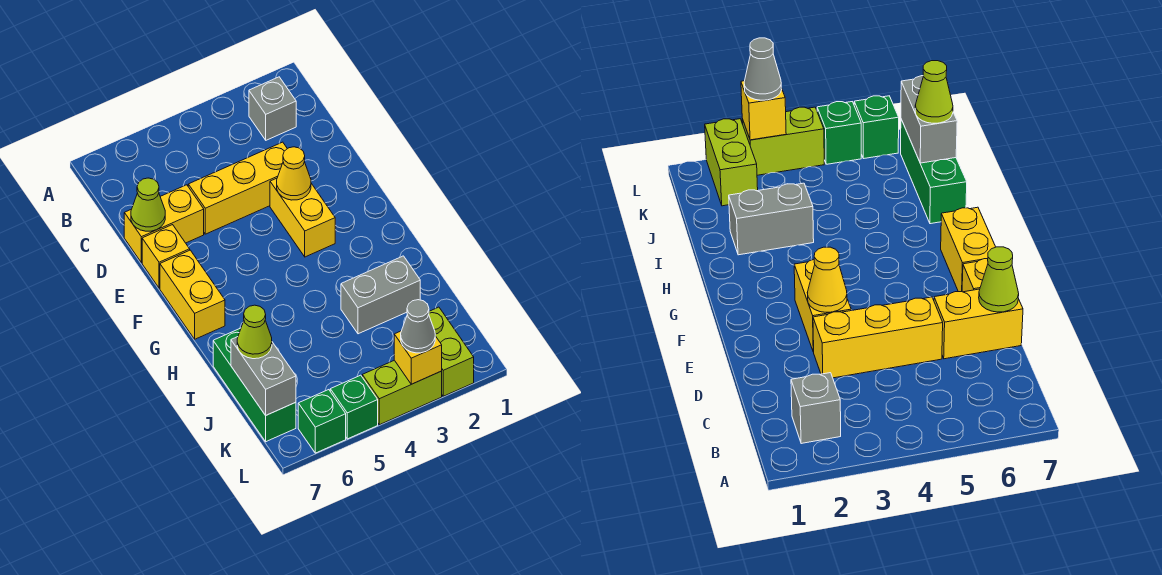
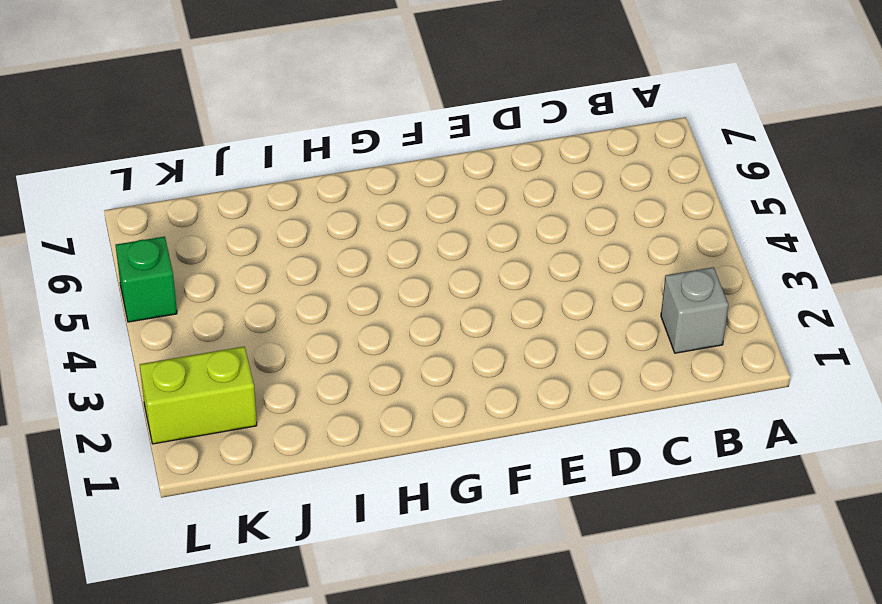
none -> yellow brick D3:D5 level 1
none -> yellow brick D6:D7 level 1
none -> yellow brick E3:F3 level 1

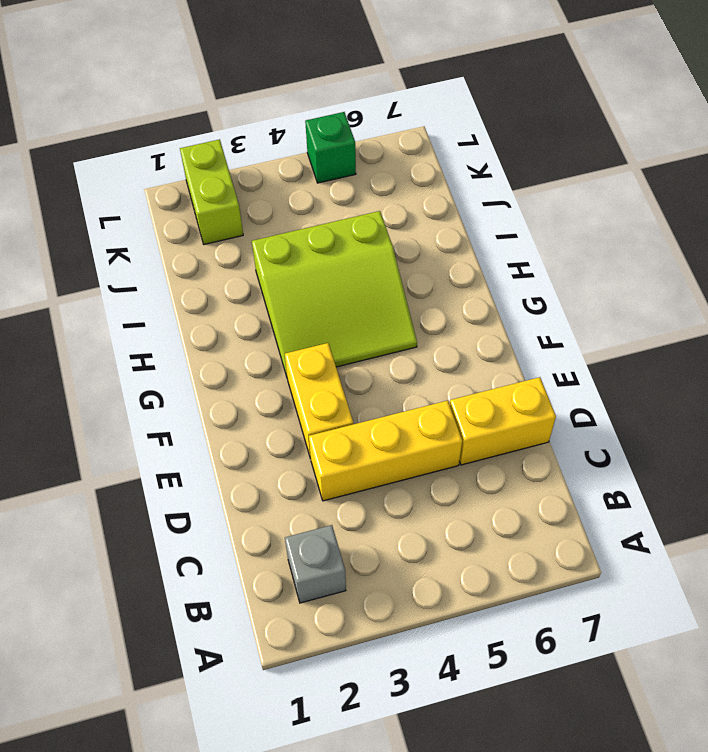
lime slope G3:I5 level 1 top I -> grey brick I2:I3 level 1
none -> yellow brick E7 level 1
none -> yellow brick F7:G7 level 1
none -> green brick I7:K7 level 1

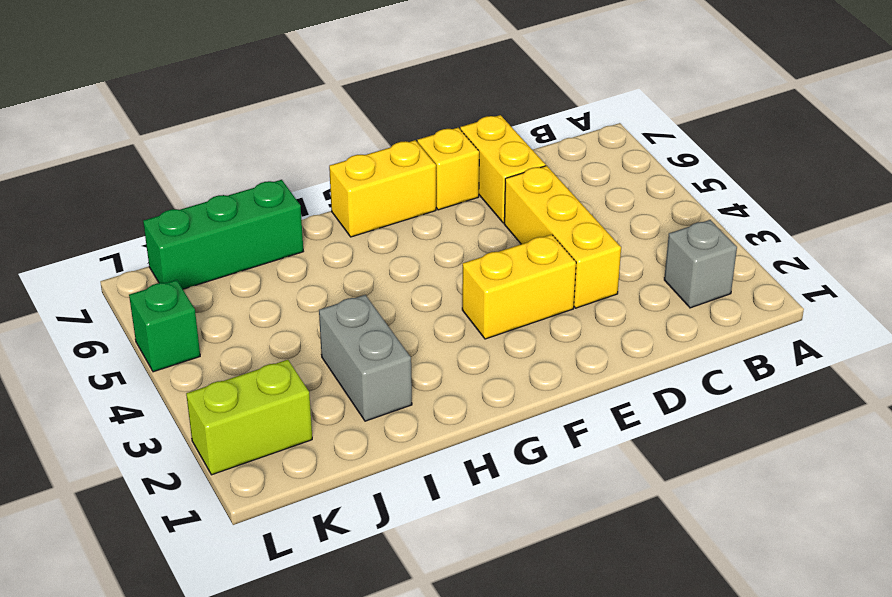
none -> lime brick L3:L4 level 1
none -> green brick L6 level 1
none -> lime cone D7 level 2

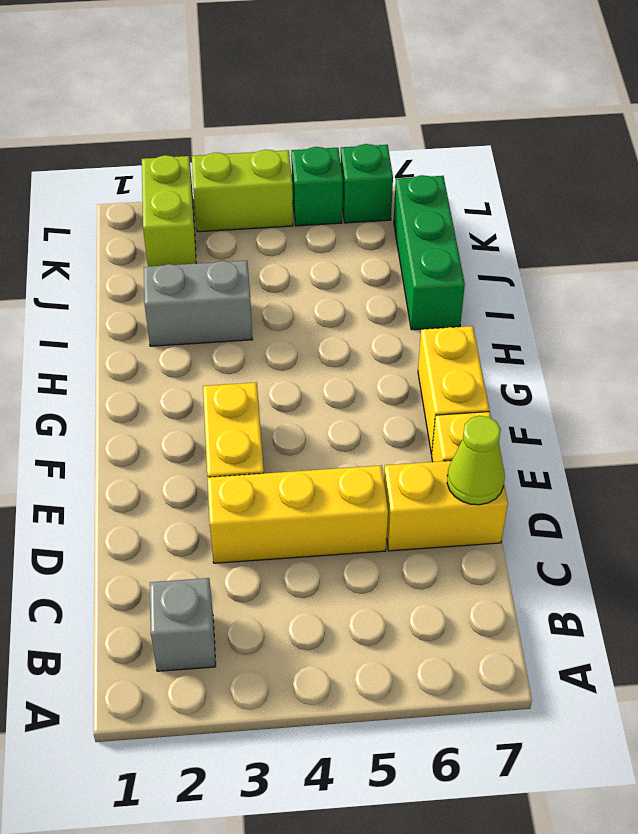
none -> yellow cone E3 level 2
none -> grey brick J7:K7 level 2
none -> yellow brick L3 level 2

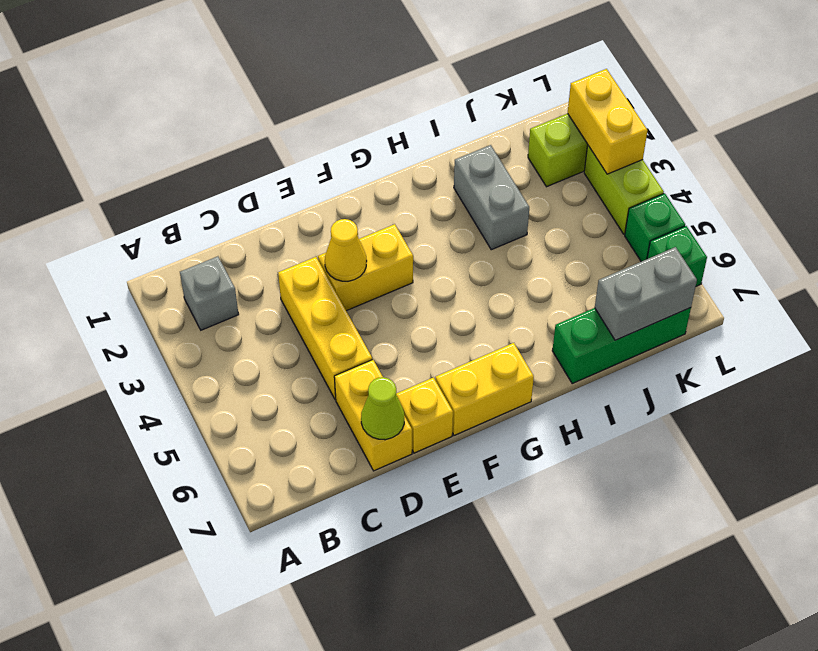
yellow brick L2:L3 level 2 -> yellow brick L3 level 2
none -> lime cone J7 level 3
none -> grey cone L3 level 3

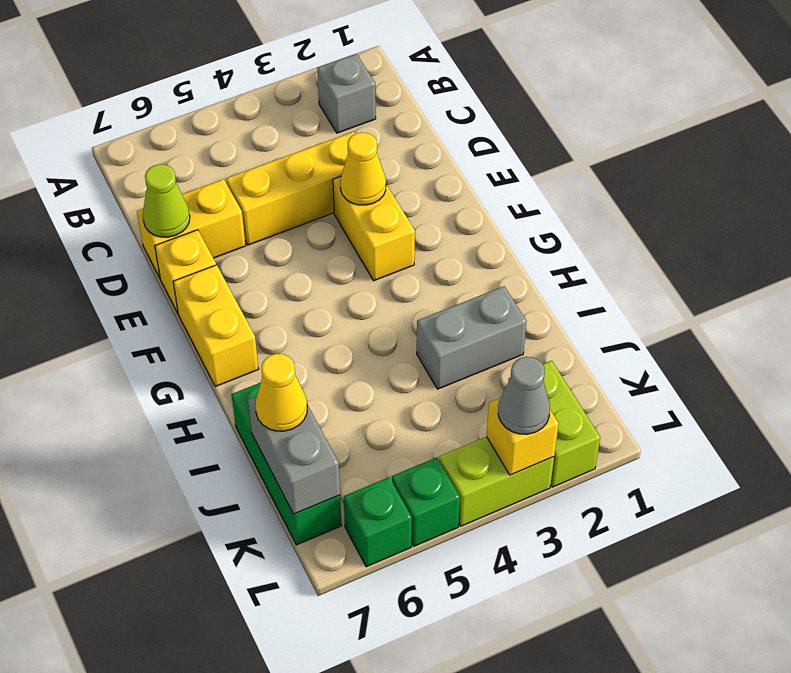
yellow cone J7 level 3 -> lime cone J7 level 3

